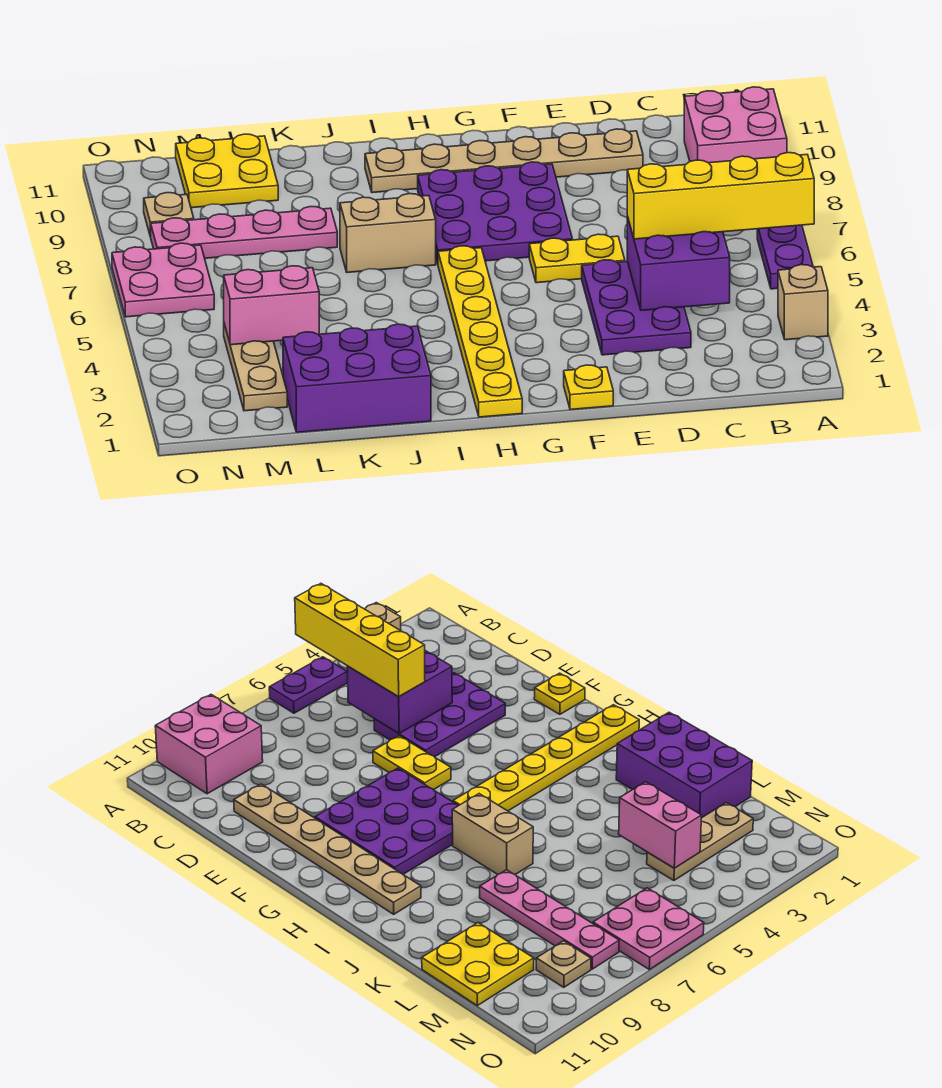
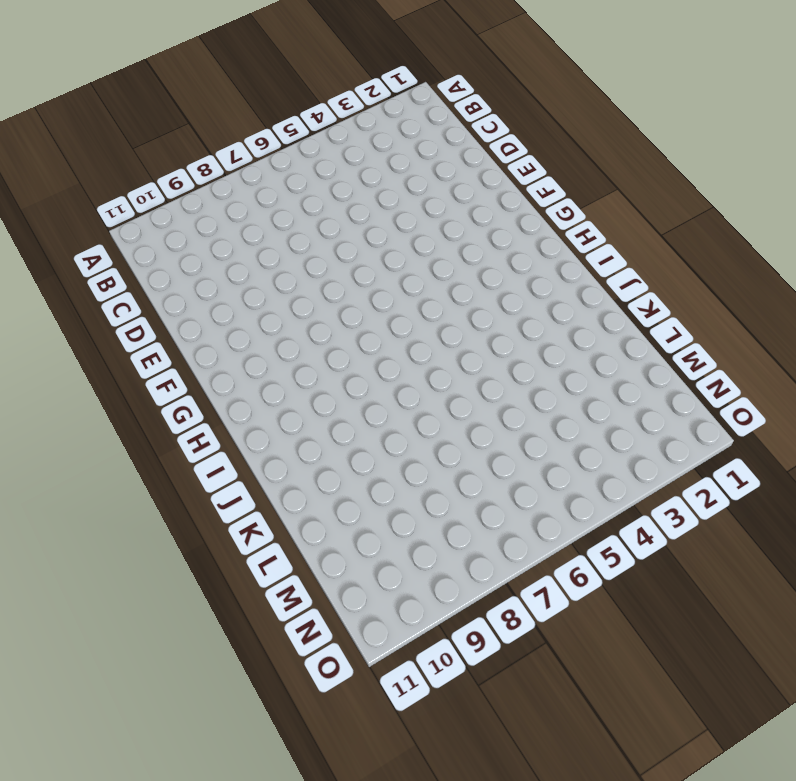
none -> tan brick A3 level 1
none -> purple plate A5:A6 level 1
none -> pink brick A9:B10 level 1

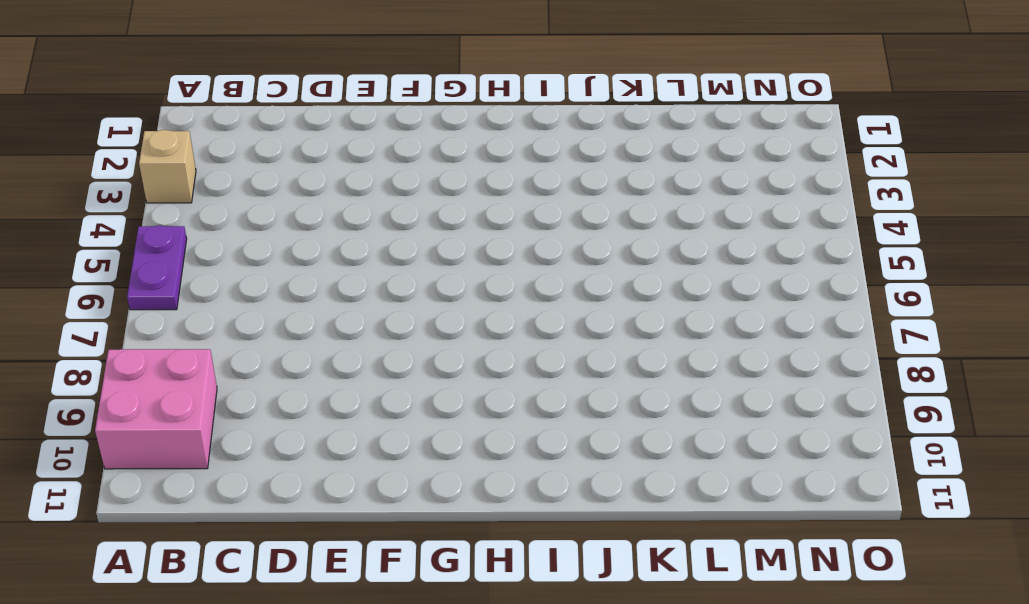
none -> purple plate D3:E5 level 1
none -> tan plate D10:I10 level 1
none -> yellow plate E6:F6 level 1

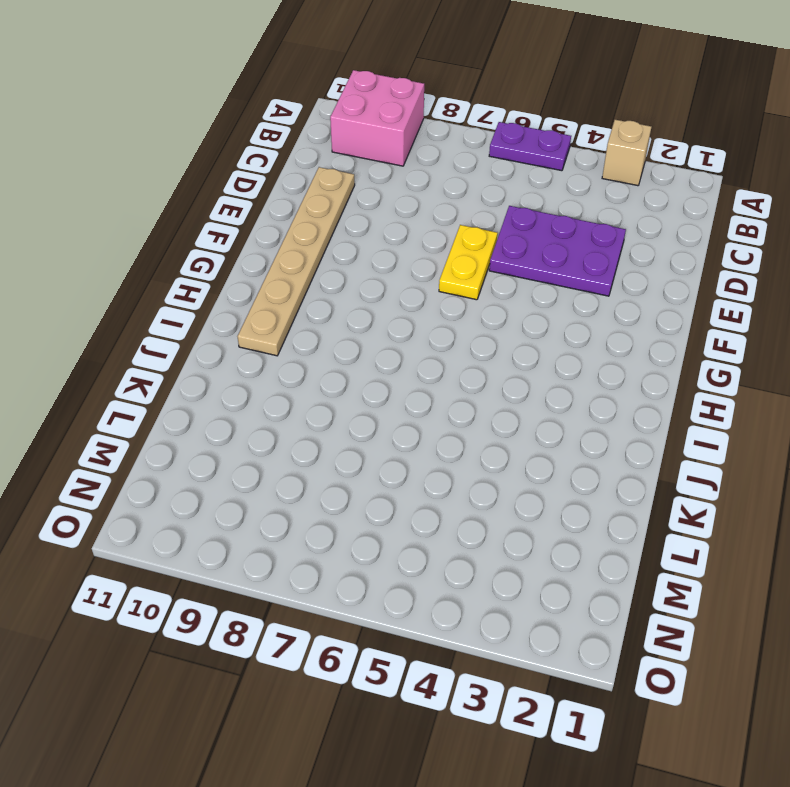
none -> yellow plate F1 level 1
none -> purple plate F7:H9 level 1
none -> yellow plate H1:H6 level 1

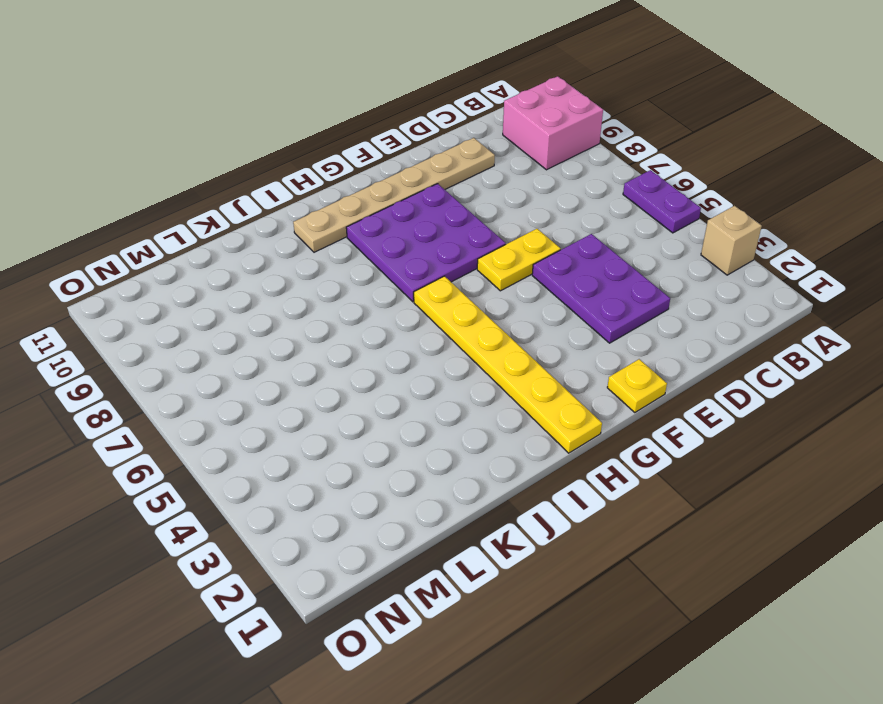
none -> tan brick I7:J7 level 1
none -> purple brick J1:L2 level 1
none -> pink plate K8:N8 level 1

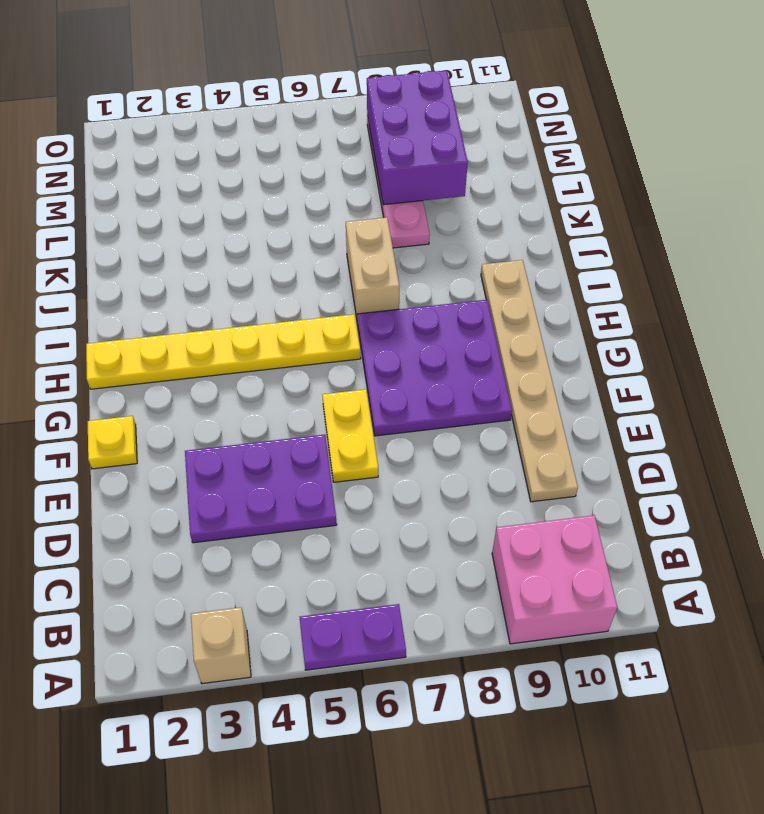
purple brick L8:N9 level 2 -> purple brick J1:L2 level 1
none -> yellow plate L10:M11 level 1
none -> tan plate M2:M4 level 1
none -> pink plate N6:O7 level 1

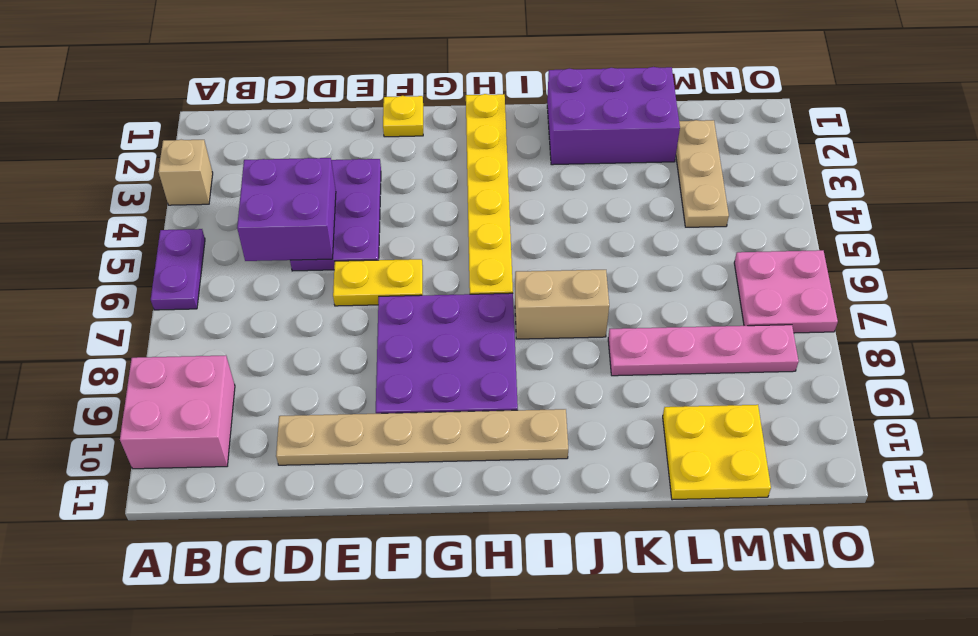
none -> tan plate N9 level 1
none -> pink brick L4:M4 level 2
none -> yellow brick A5:D5 level 3

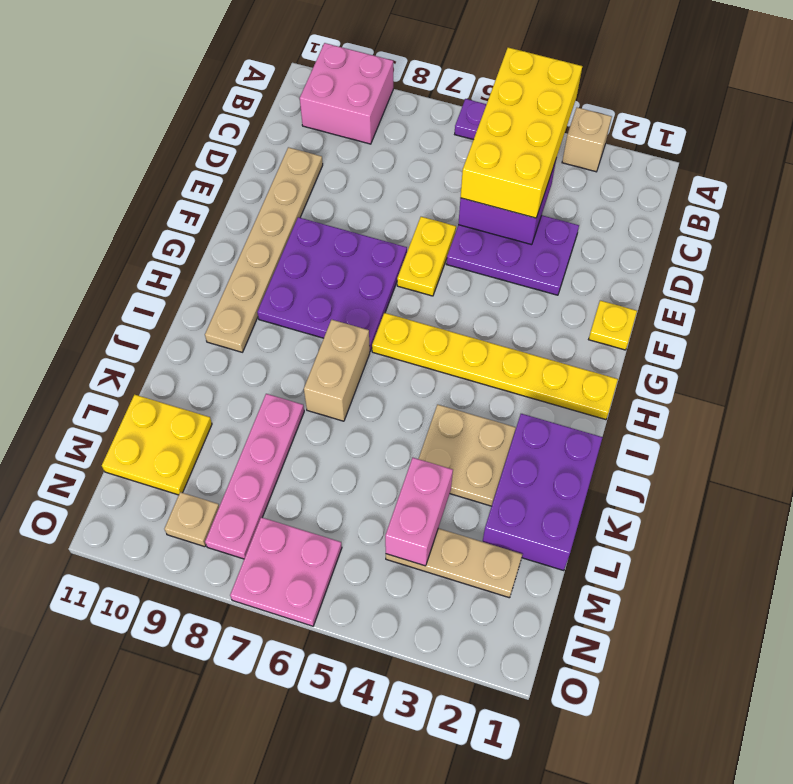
yellow brick A4:D5 level 3 -> yellow brick A5:D5 level 3
tan plate J3:K4 level 1 -> none

